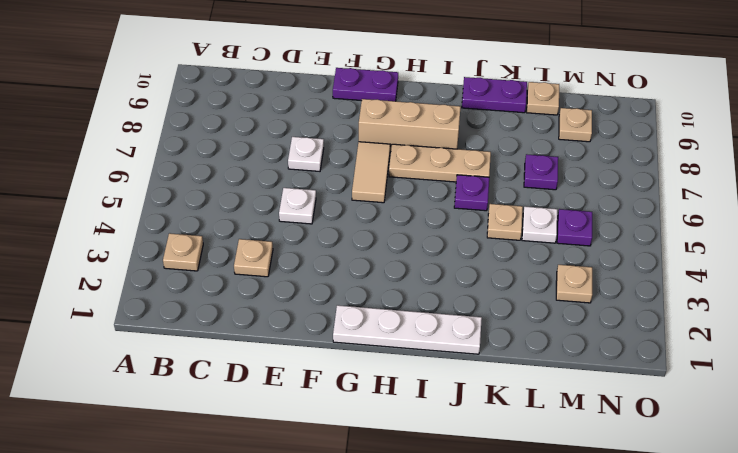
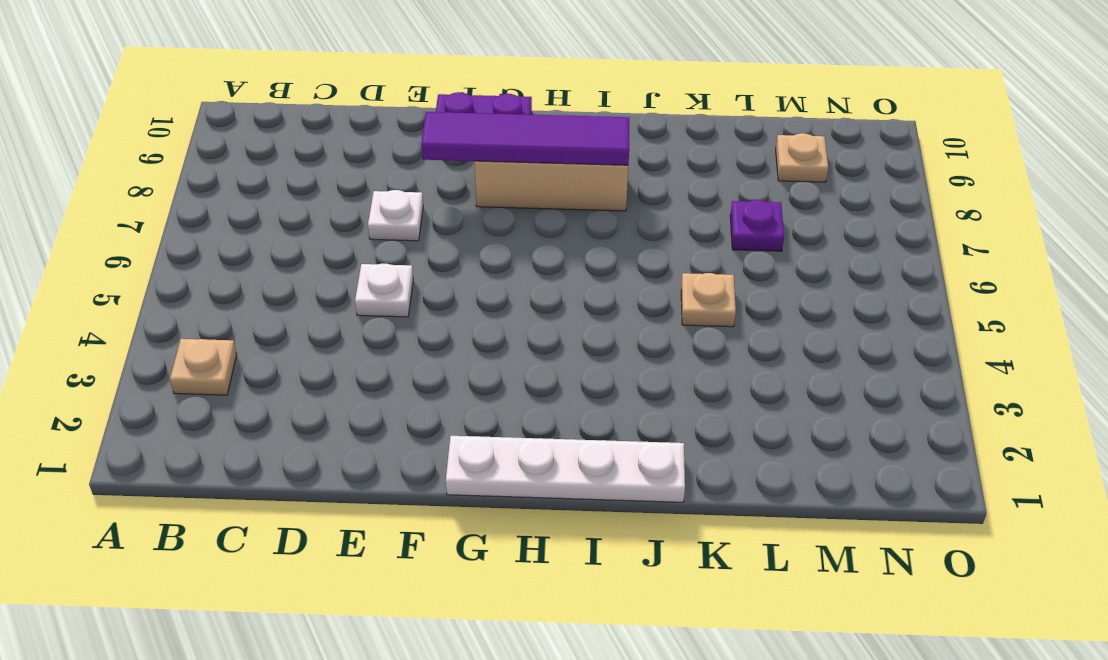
purple tile F8:I8 level 2 -> none
none -> tan plate D3 level 1
none -> tan tile G6:G7 level 1
none -> tan plate H7:J7 level 1

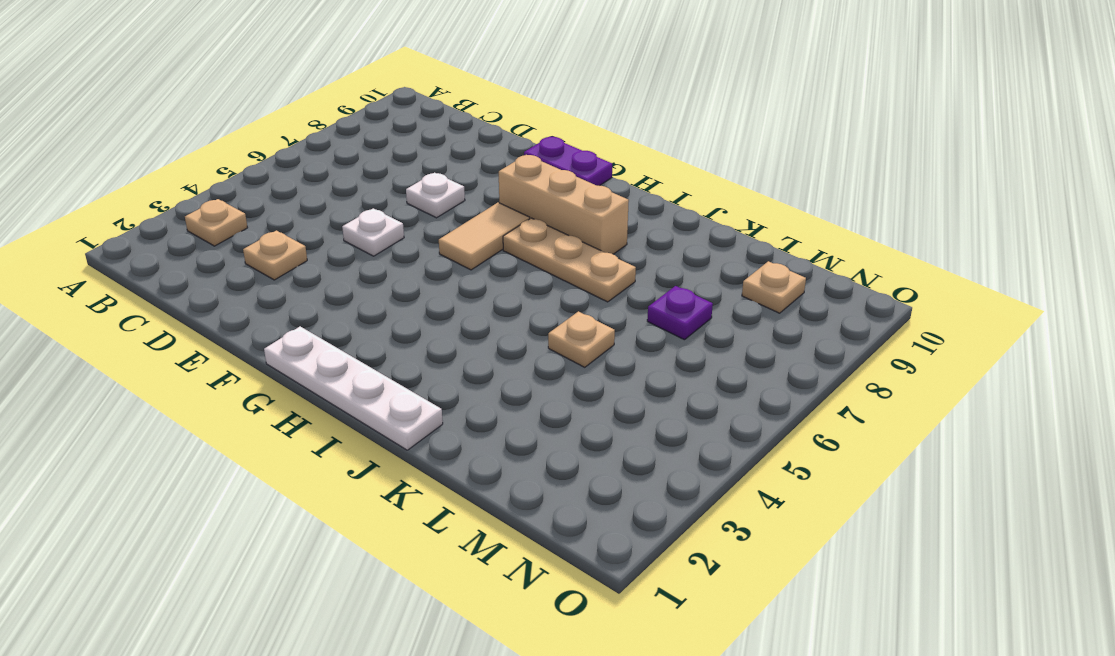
none -> purple plate J6 level 1
none -> purple plate J10:K10 level 1
none -> white plate L5 level 1

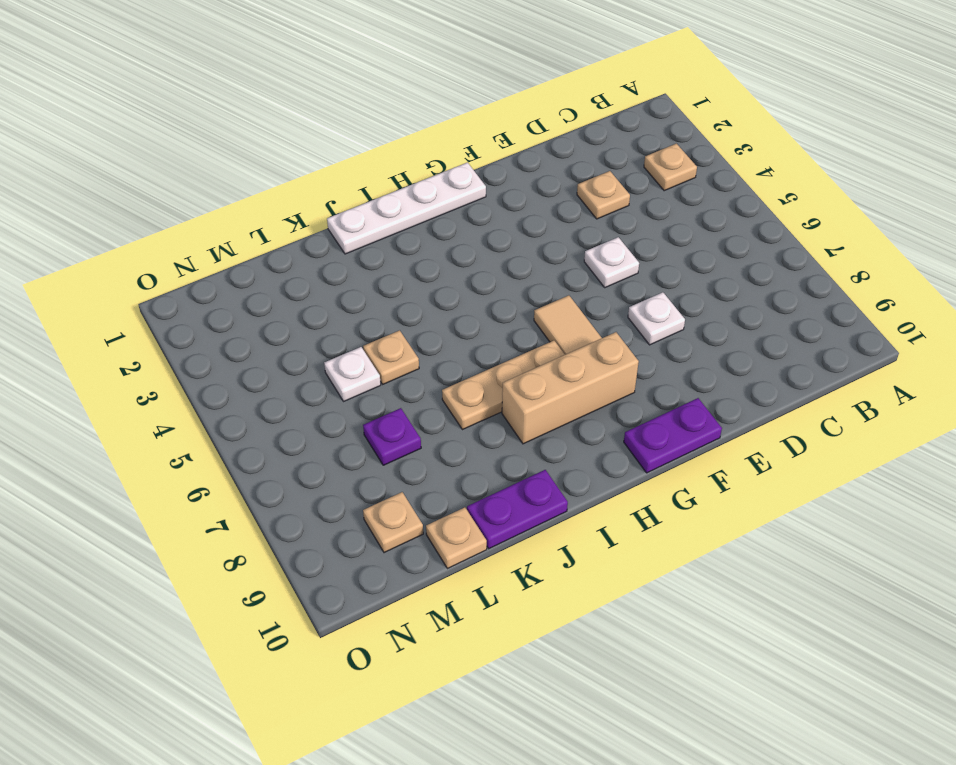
none -> purple plate J6 level 1
none -> tan plate M3 level 1
none -> purple plate M5 level 1

